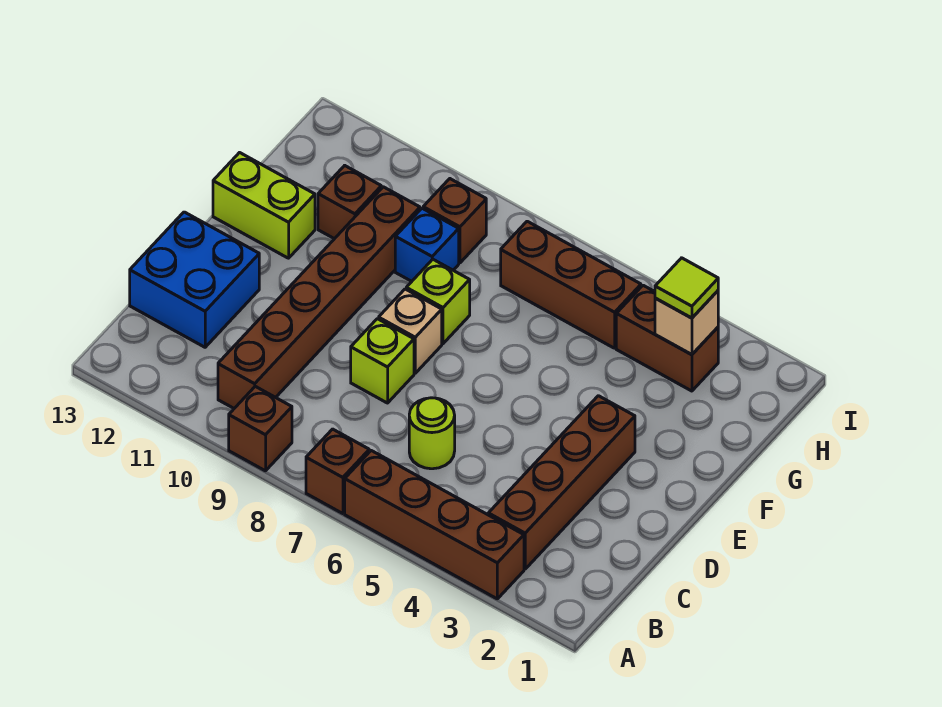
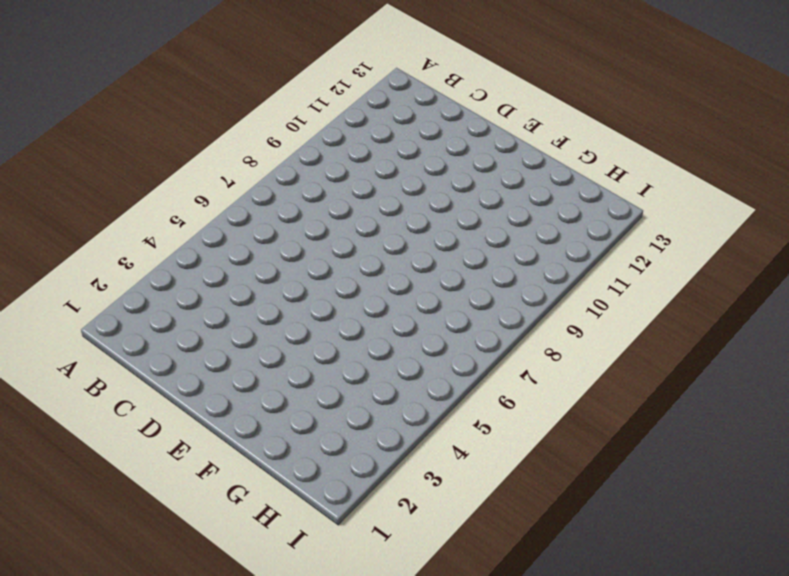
none -> brown brick A3:A6 level 1
none -> brown brick A7 level 1
none -> brown brick A9 level 1

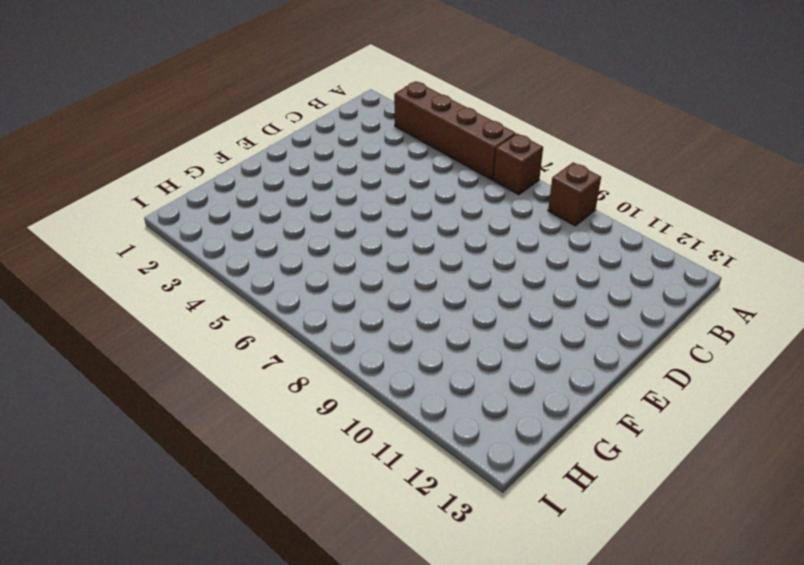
none -> brown brick B3:E3 level 1
none -> brown brick B10:G10 level 1
none -> lime round brick C6 level 1

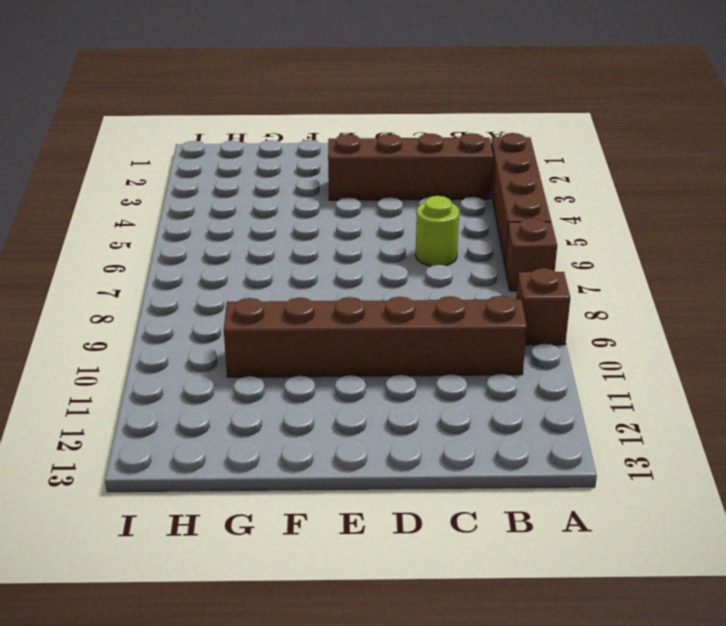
none -> blue brick C12:D13 level 1
none -> lime brick D8 level 1
none -> tan brick E8 level 1

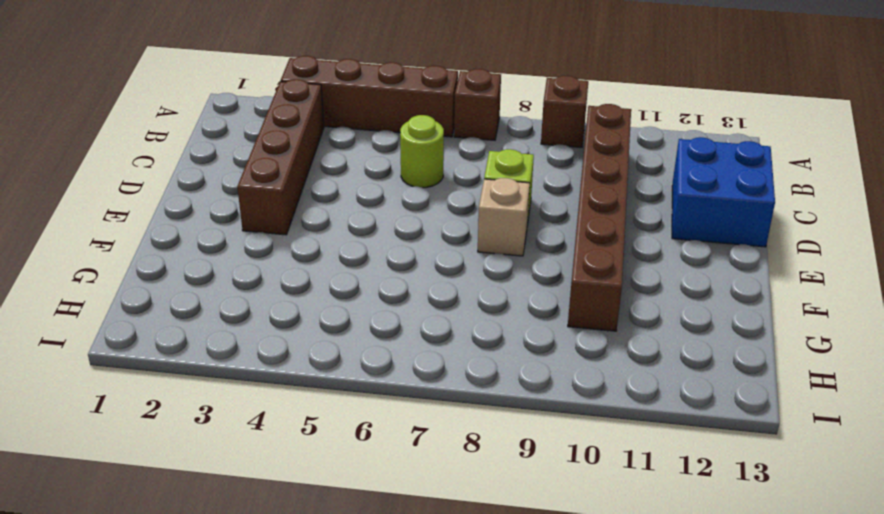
none -> lime brick F8 level 1
none -> lime brick F12:F13 level 1
none -> blue brick G9 level 1

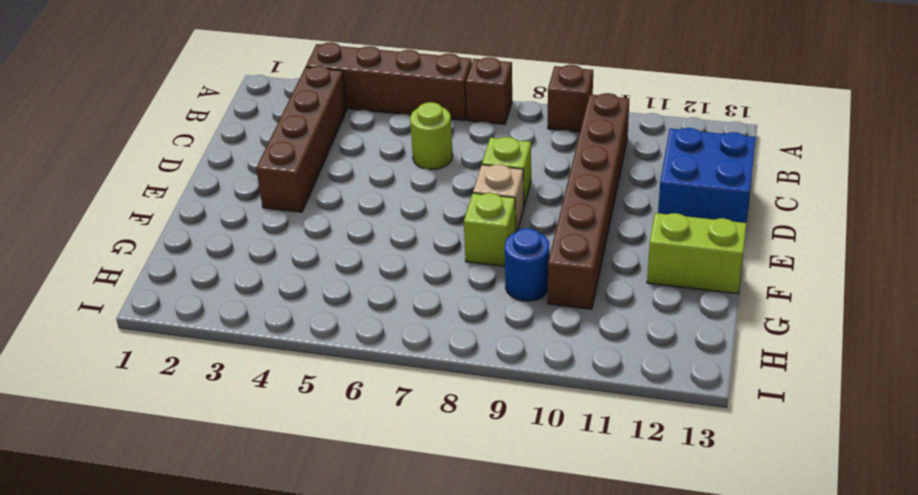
blue round brick G9 level 1 -> blue brick G9 level 1
none -> brown brick G11 level 1
none -> brown brick H3:H4 level 1
none -> brown brick H5:H7 level 1

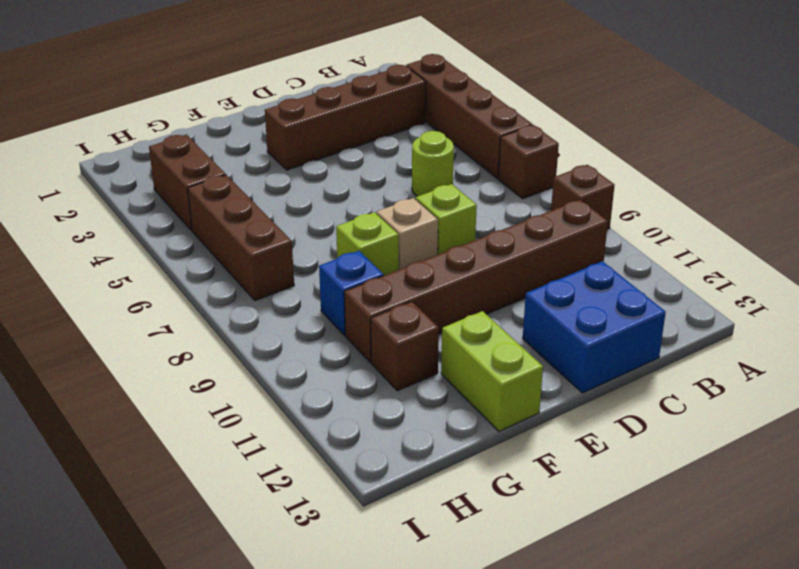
none -> brown brick H9 level 1
none -> tan brick H3 level 2
none -> lime tile H3 level 3

